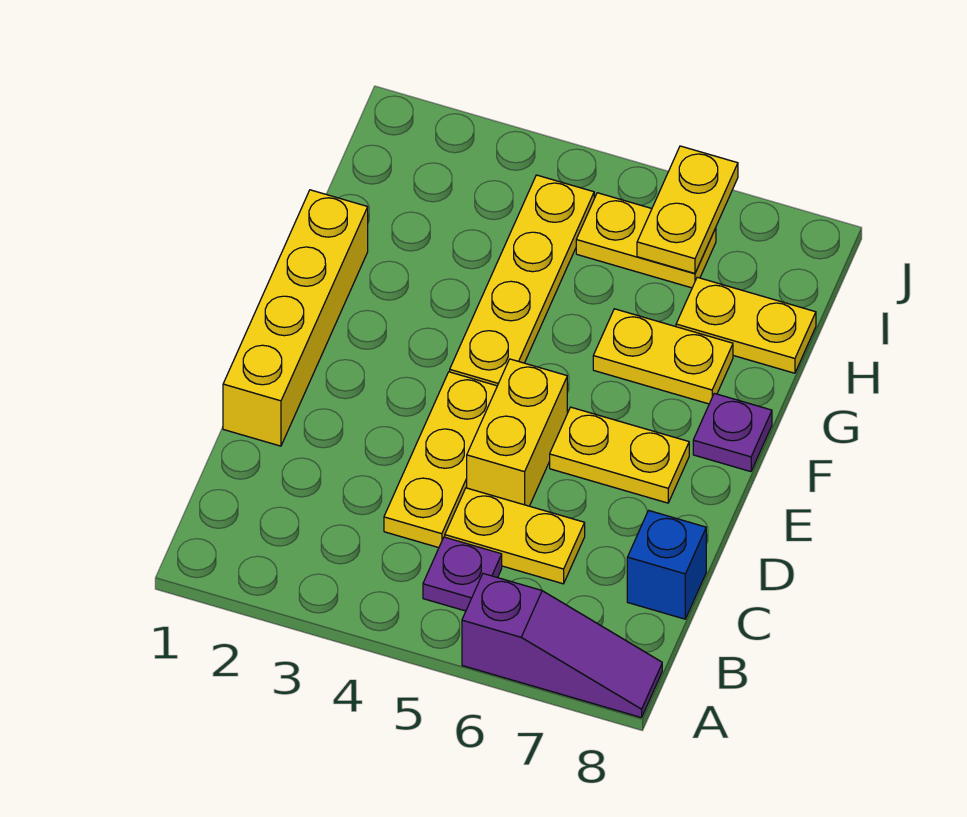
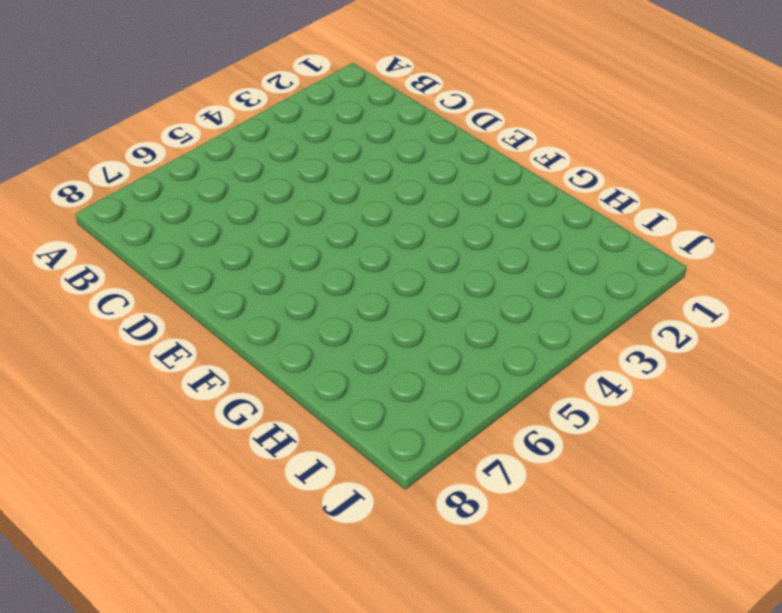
none -> purple slope A6:A8 level 1 top 6
none -> purple plate B5 level 1
none -> yellow plate C4:E4 level 1

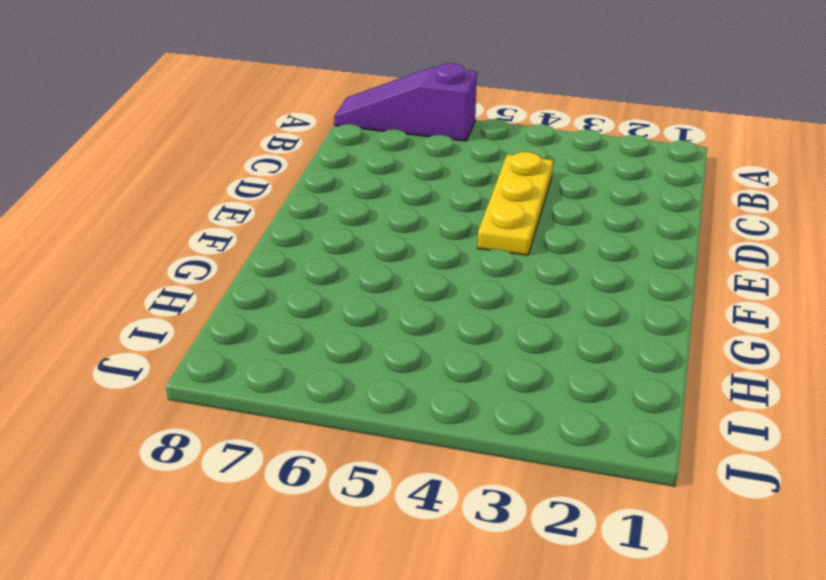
none -> purple plate B5 level 1
none -> yellow plate C5:C6 level 1
none -> blue brick C8 level 1

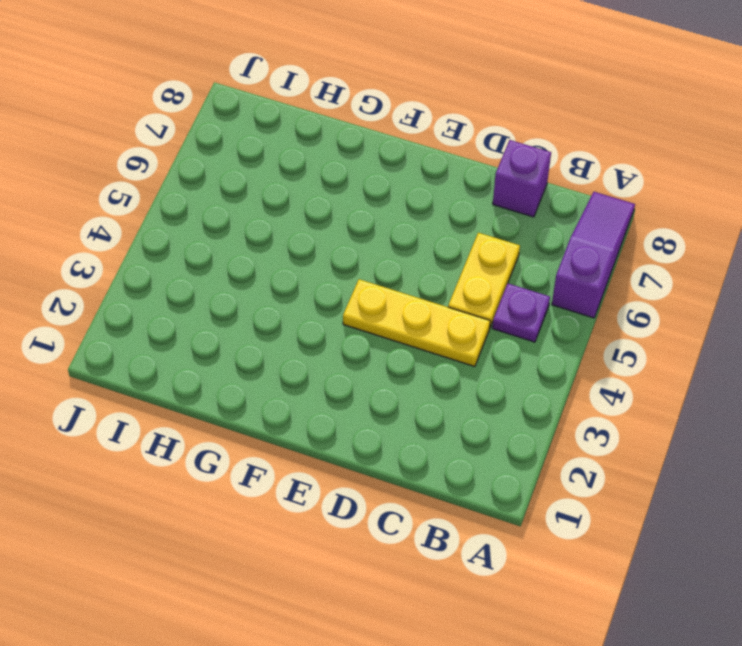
purple brick C8 level 1 -> blue brick C8 level 1
none -> yellow brick D1:G1 level 1
none -> yellow brick D5:E5 level 1
none -> yellow plate E6:E7 level 1

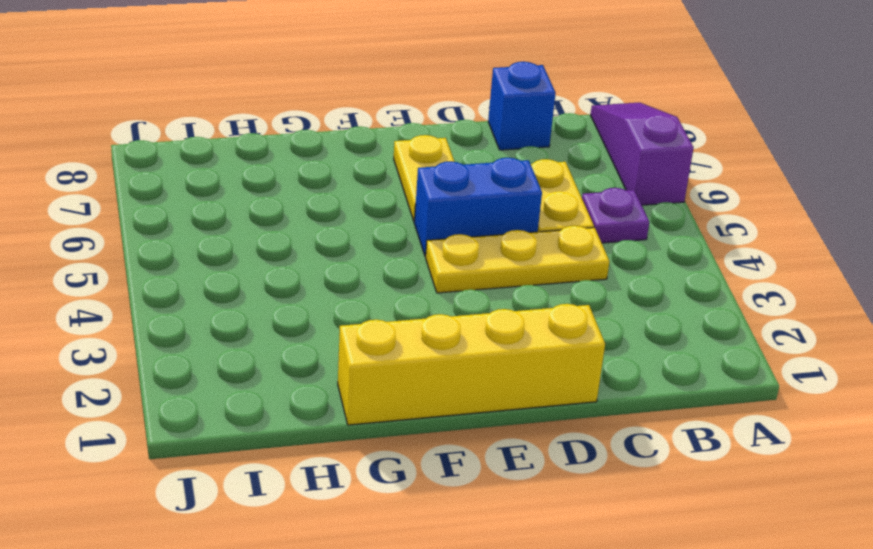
blue brick D5:E5 level 1 -> yellow brick D5:E5 level 1
none -> yellow plate F4:I4 level 1
none -> purple plate F8 level 1
none -> yellow plate G6:G7 level 1

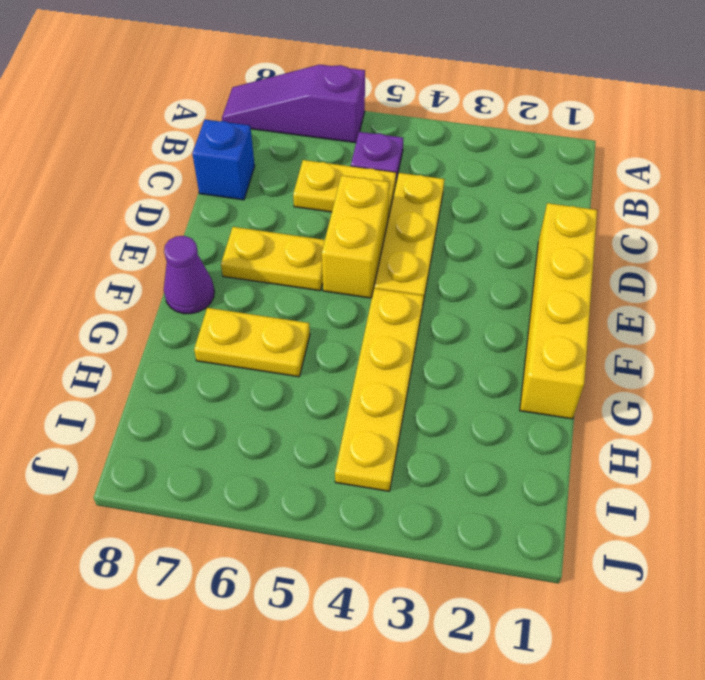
purple cone F8 level 1 -> purple plate F8 level 1
none -> yellow plate H7:H8 level 1
none -> yellow plate I5:I6 level 1
none -> yellow plate I6:J6 level 2

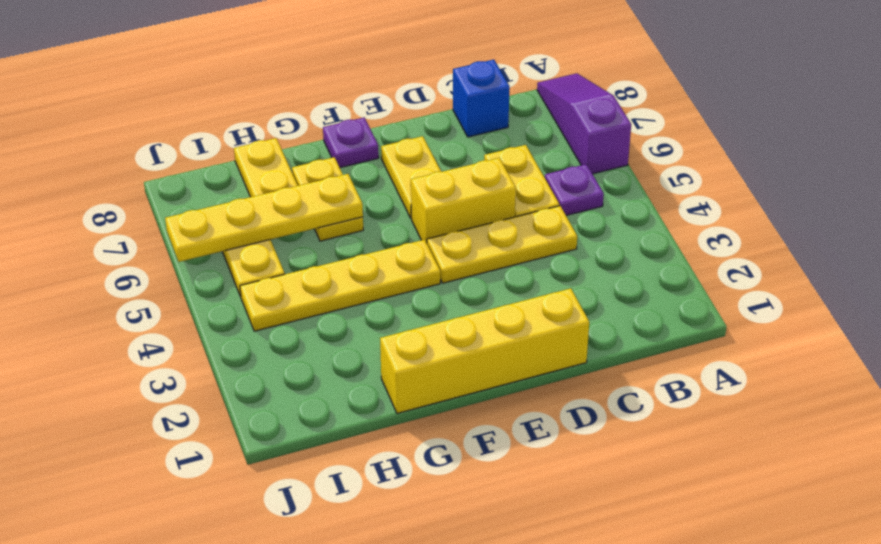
yellow plate G6:J6 level 2 -> yellow plate I6:J6 level 2

